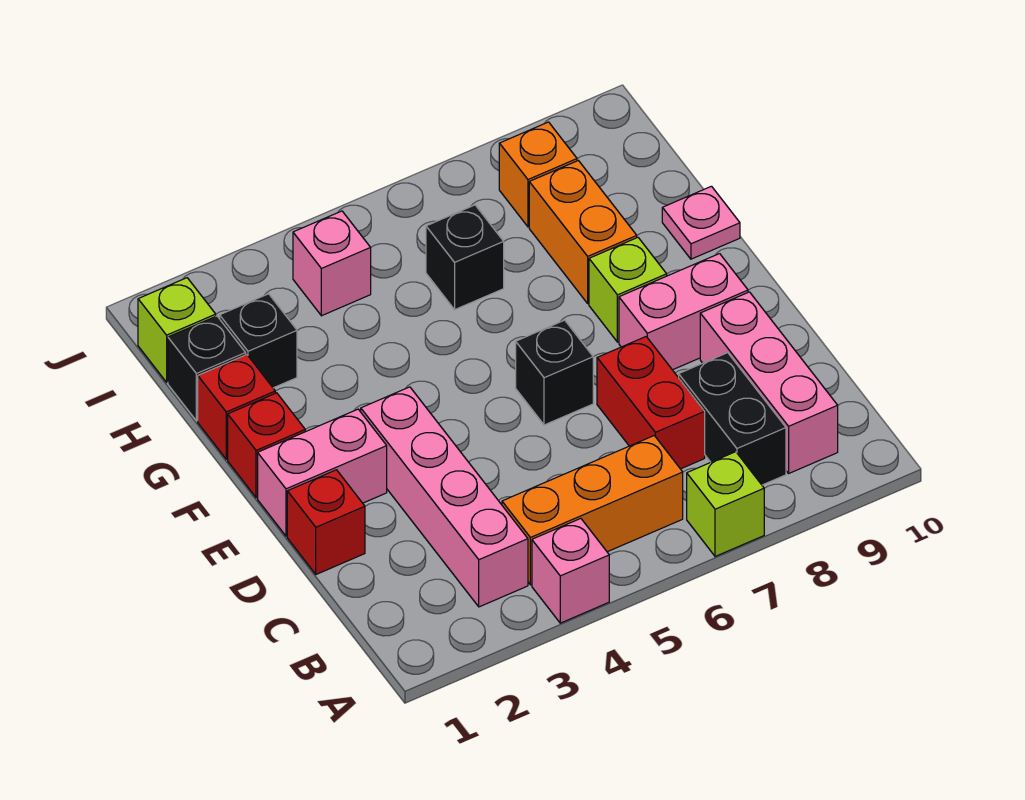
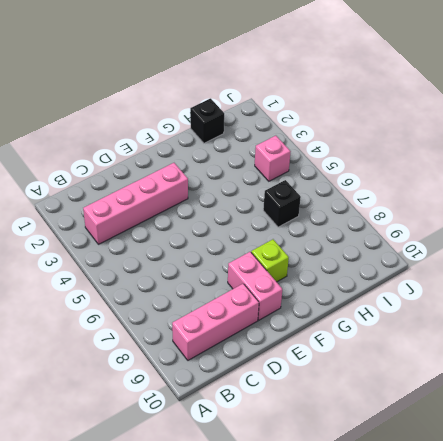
none -> pink brick A4 level 1
none -> lime brick A7 level 1
none -> orange brick B4:B6 level 1

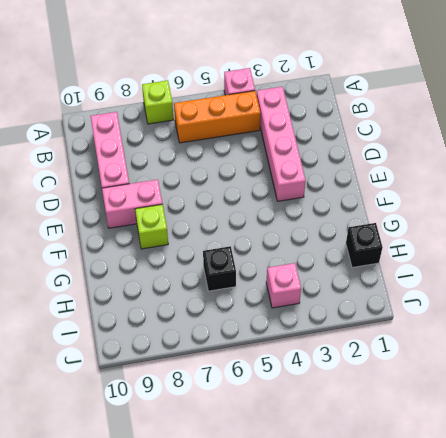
none -> black brick B8:C8 level 1
none -> red brick C7:D7 level 1
none -> red brick D1 level 1

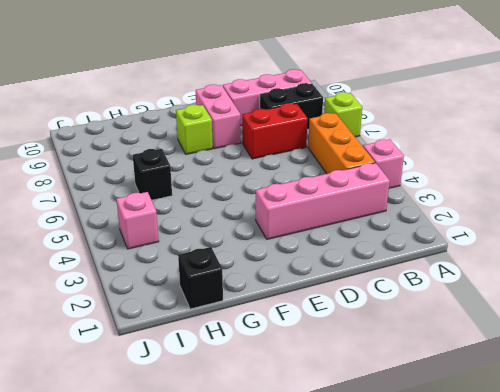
none -> red brick D1 level 1
none -> pink brick E1:E2 level 1
none -> black brick E6 level 1

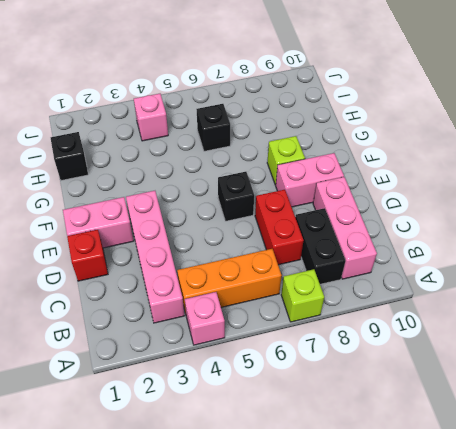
none -> red brick F1 level 1
none -> red brick G1 level 1
none -> orange brick G8:H8 level 1

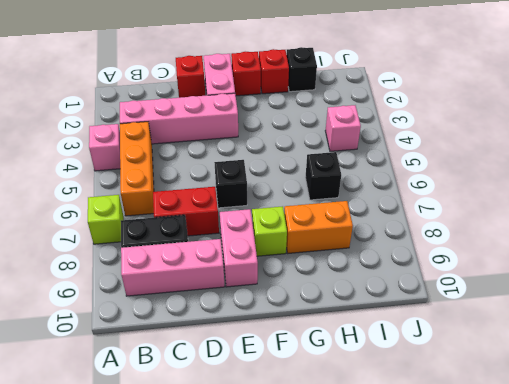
none -> pink plate G10 level 1
none -> black brick H2 level 1
none -> lime brick I1 level 1

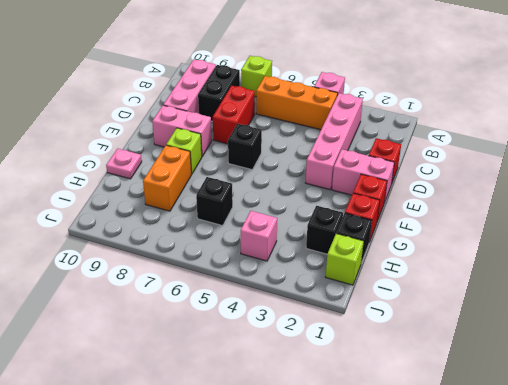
none -> orange brick I8 level 1

